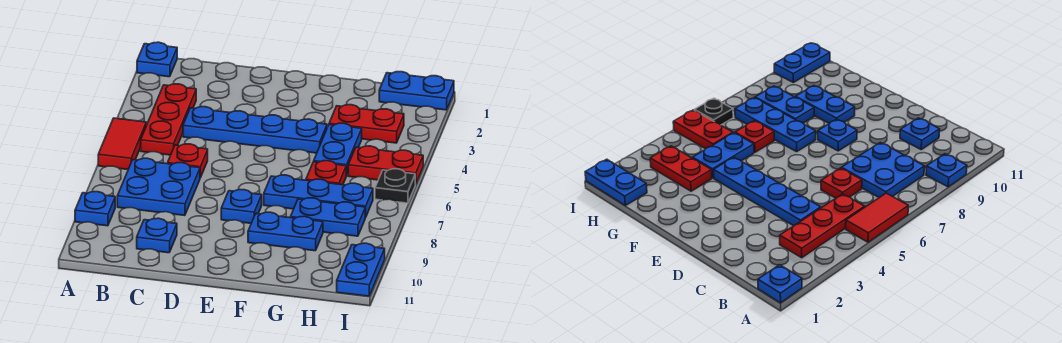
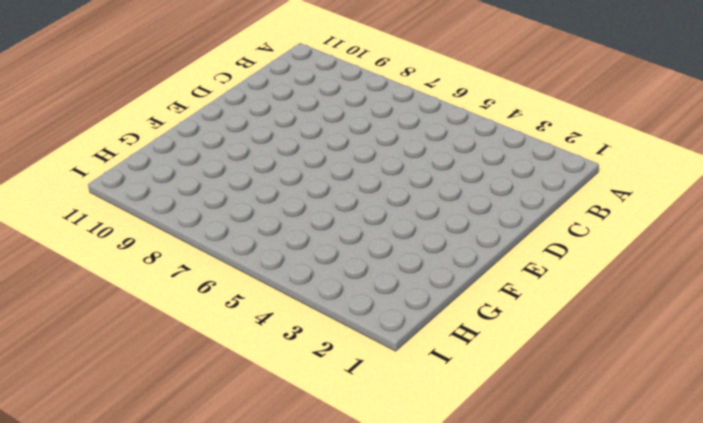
none -> blue plate A1 level 1
none -> red tile A5:A6 level 1
none -> blue plate A9 level 1

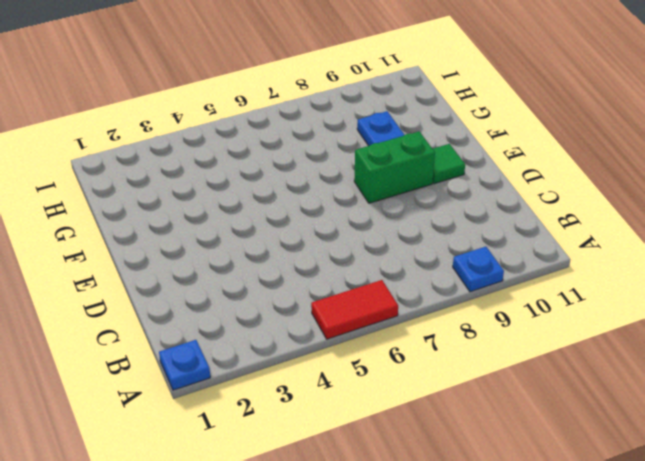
green brick E8:E9 level 1 -> blue plate E8 level 1
green tile E10 level 1 -> none
none -> red plate B3:B5 level 1
none -> blue plate B7:C8 level 1
none -> blue plate C4:F4 level 1

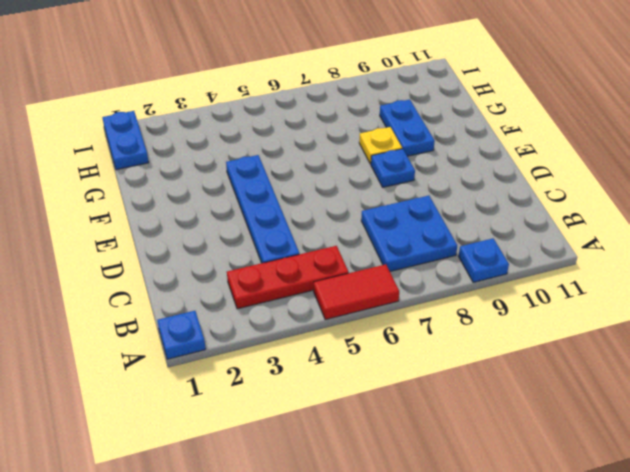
yellow plate F8 level 1 -> none
none -> red plate C6 level 1
none -> blue plate C10 level 1
none -> blue plate F7:H7 level 1

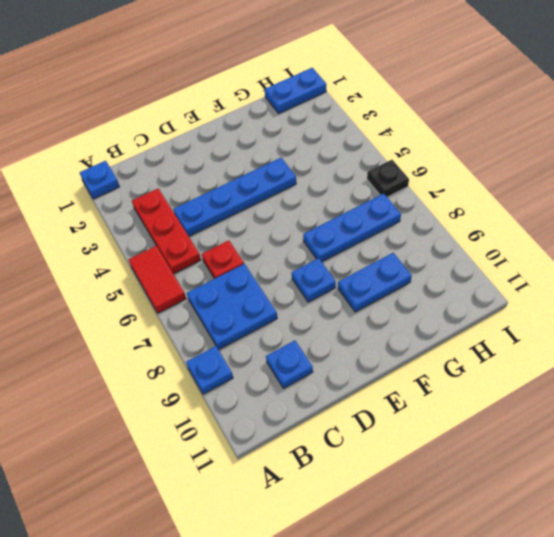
none -> red plate G3:H3 level 1
none -> blue plate G4:G5 level 1
none -> red plate G6 level 1

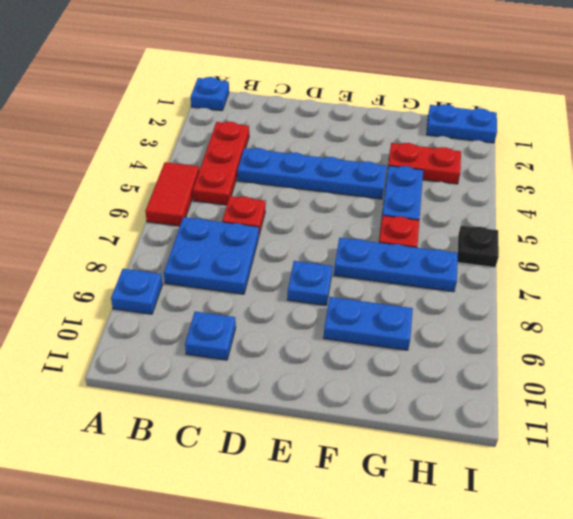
none -> blue plate G8:H8 level 1
none -> red plate H5:I5 level 1
none -> blue plate I10:I11 level 1

